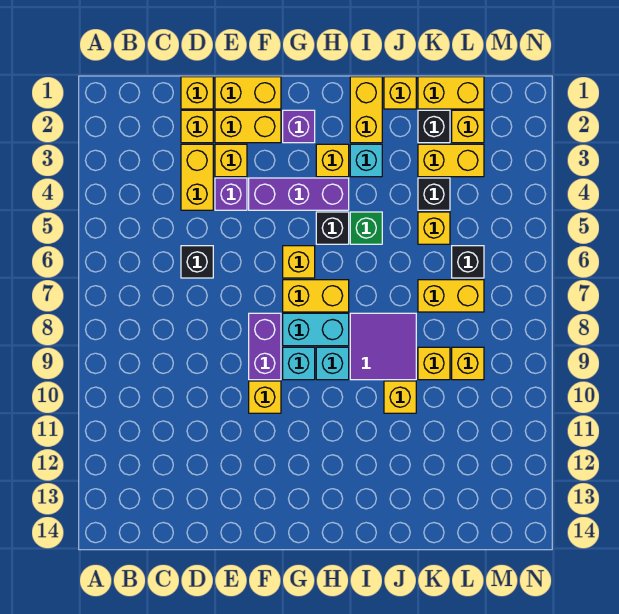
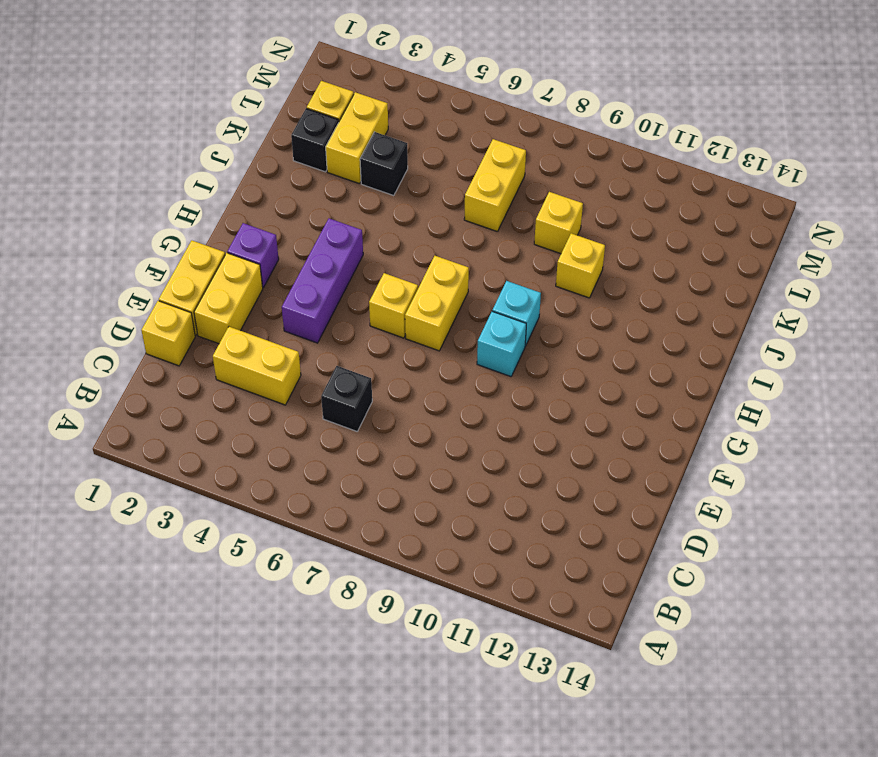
none -> yellow brick D2 level 1
none -> yellow brick E3 level 1
none -> purple brick E4 level 1
none -> purple brick F8:F9 level 1

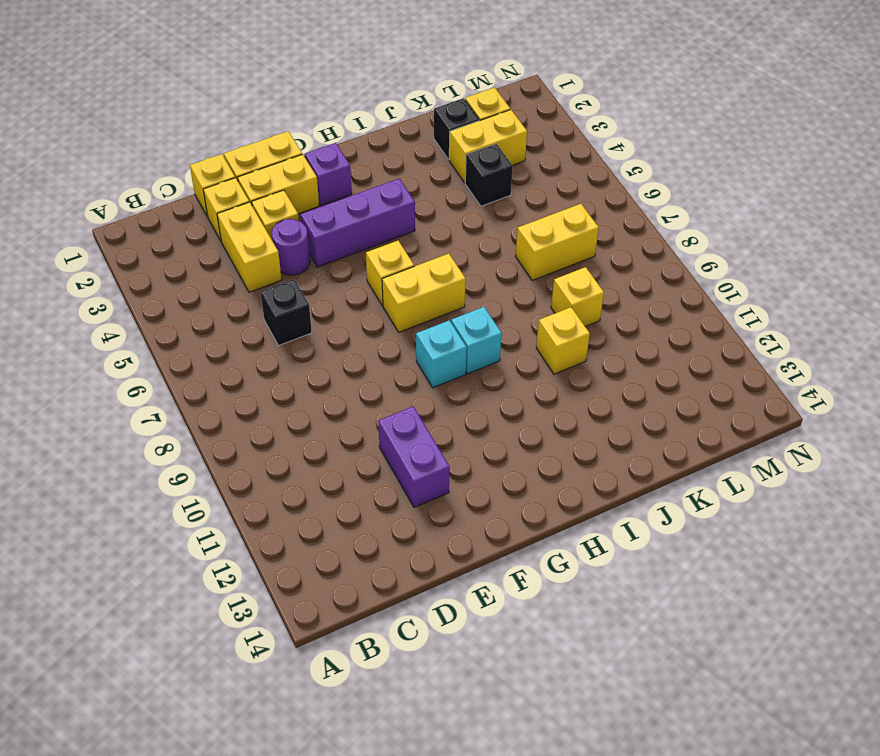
purple round brick E4 level 1 -> purple brick E4 level 1
purple brick E11:E12 level 1 -> purple brick F8:F9 level 1
none -> yellow brick F10 level 1
none -> cyan brick G8:H8 level 1
none -> yellow brick H3 level 1
none -> black brick H5 level 1

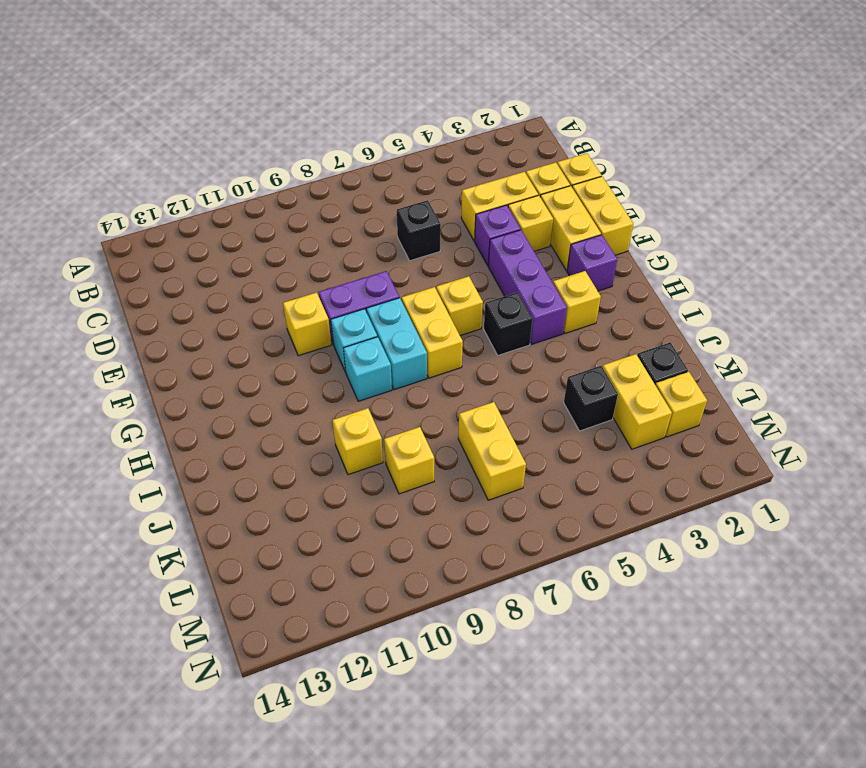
none -> yellow brick I1:I2 level 1
none -> cyan brick I3 level 1
none -> green brick I5 level 1
none -> purple tile I8:J9 level 1

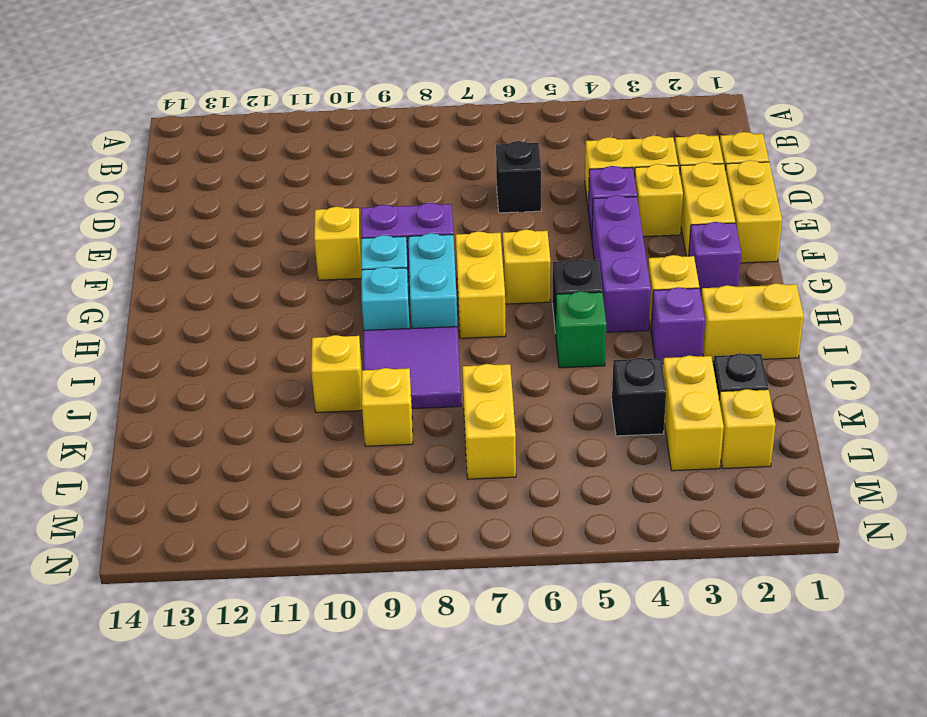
purple brick I3 level 1 -> cyan brick I3 level 1
none -> yellow brick J1 level 1
none -> yellow brick K1:L1 level 1
none -> yellow brick K5 level 1
none -> black brick L6 level 1

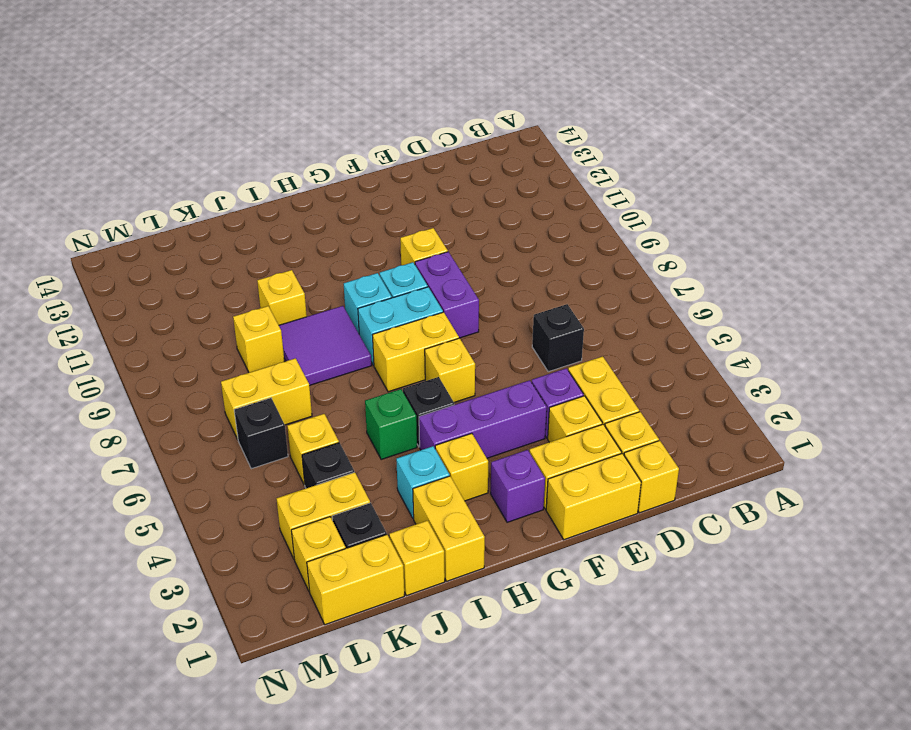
none -> yellow brick L9 level 1

